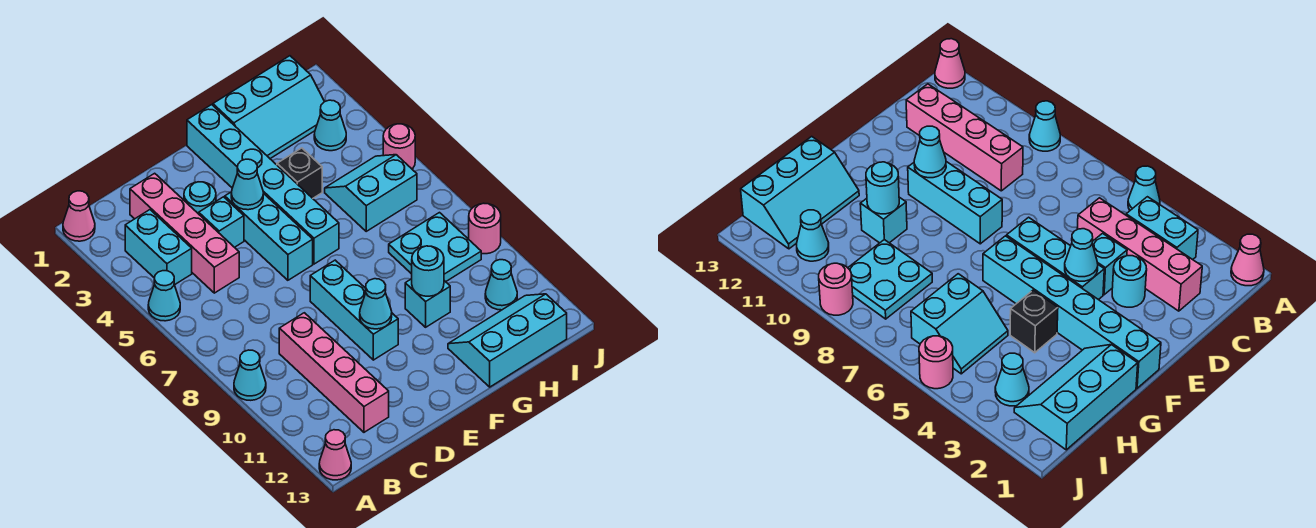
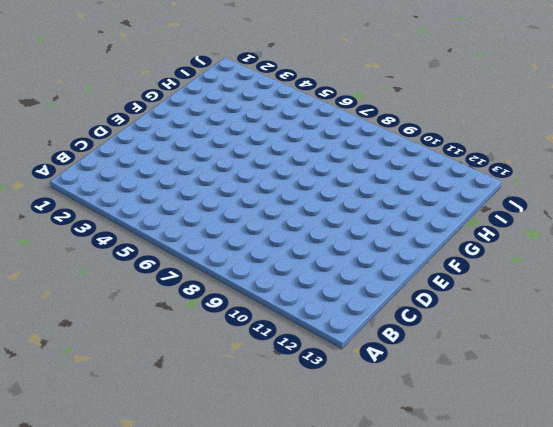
none -> pink cone A1 level 1
none -> cyan cone A5 level 1
none -> cyan cone A9 level 1

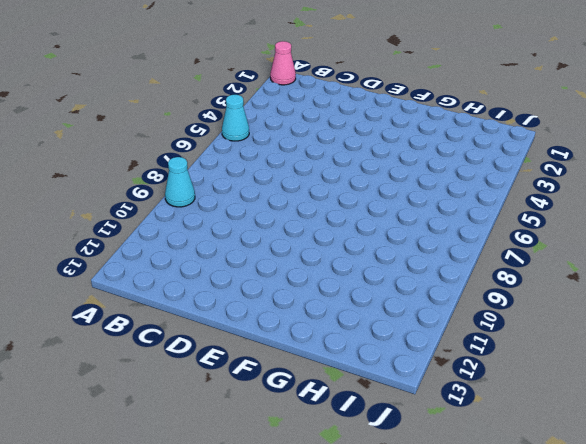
none -> pink cone A13 level 1
none -> cyan brick B3:B4 level 1
none -> pink brick C2:C5 level 1

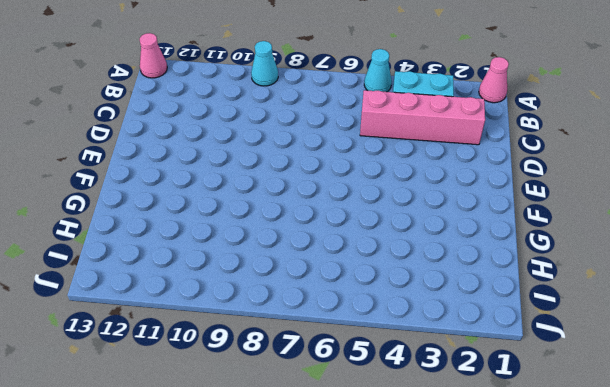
none -> pink brick C9:C12 level 1
none -> cyan round brick D3 level 1
none -> cyan brick D4 level 1

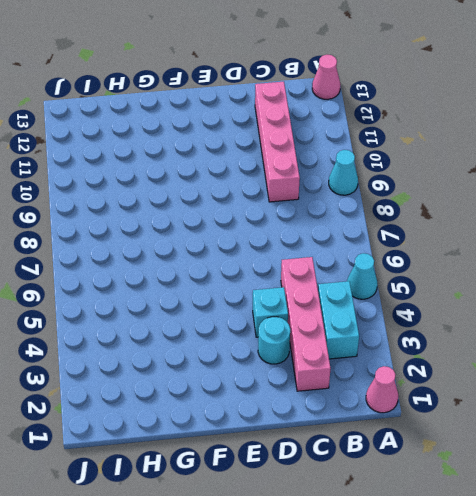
none -> cyan brick E4:E6 level 1
none -> cyan brick E8:E10 level 1
none -> cyan brick F1:F6 level 1

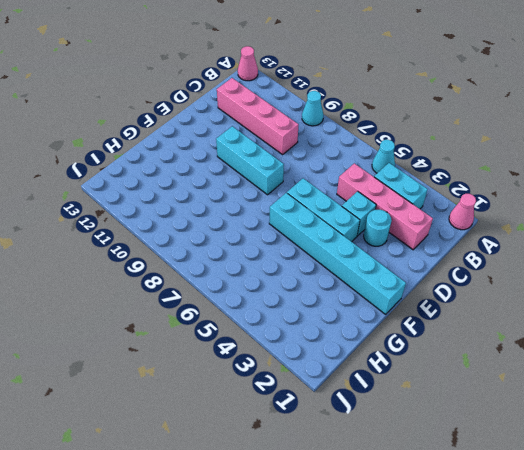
none -> cyan slope G1:I2 level 1 top 1
none -> black brick G4 level 1
none -> cyan brick G10 level 1

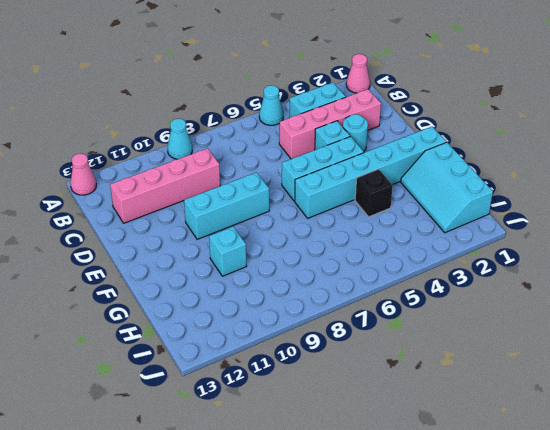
none -> cyan slope G12:I13 level 1 top 13
none -> cyan slope H5:I6 level 1 top 6
none -> cyan plate H8:I9 level 1

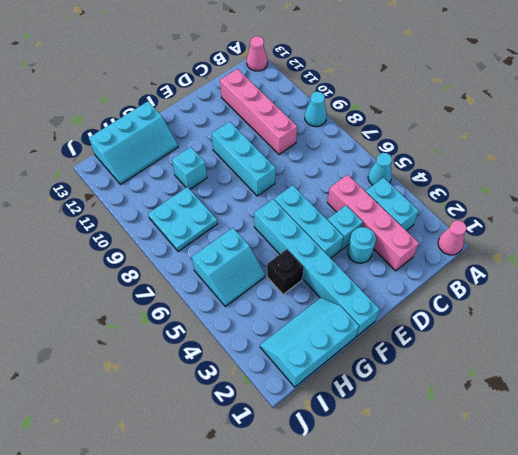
none -> cyan cone I3 level 1
none -> cyan cone I11 level 1
none -> pink round brick J5 level 1

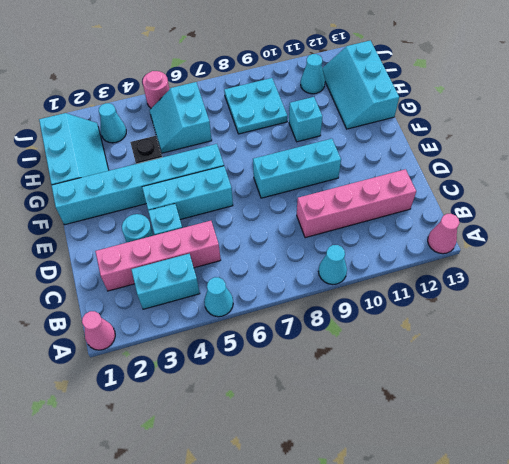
none -> pink round brick J9 level 1
none -> cyan cone E4 level 2
none -> cyan cone E10 level 2

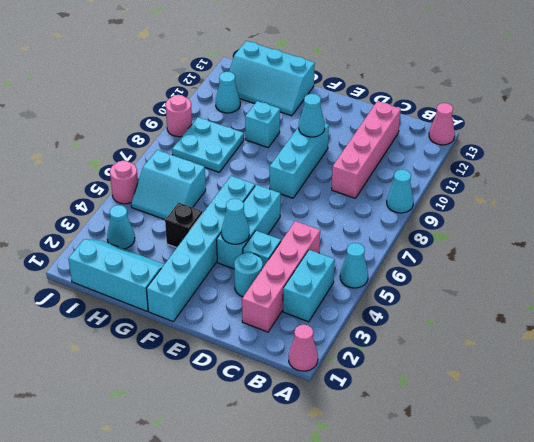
none -> cyan round brick G10 level 2

